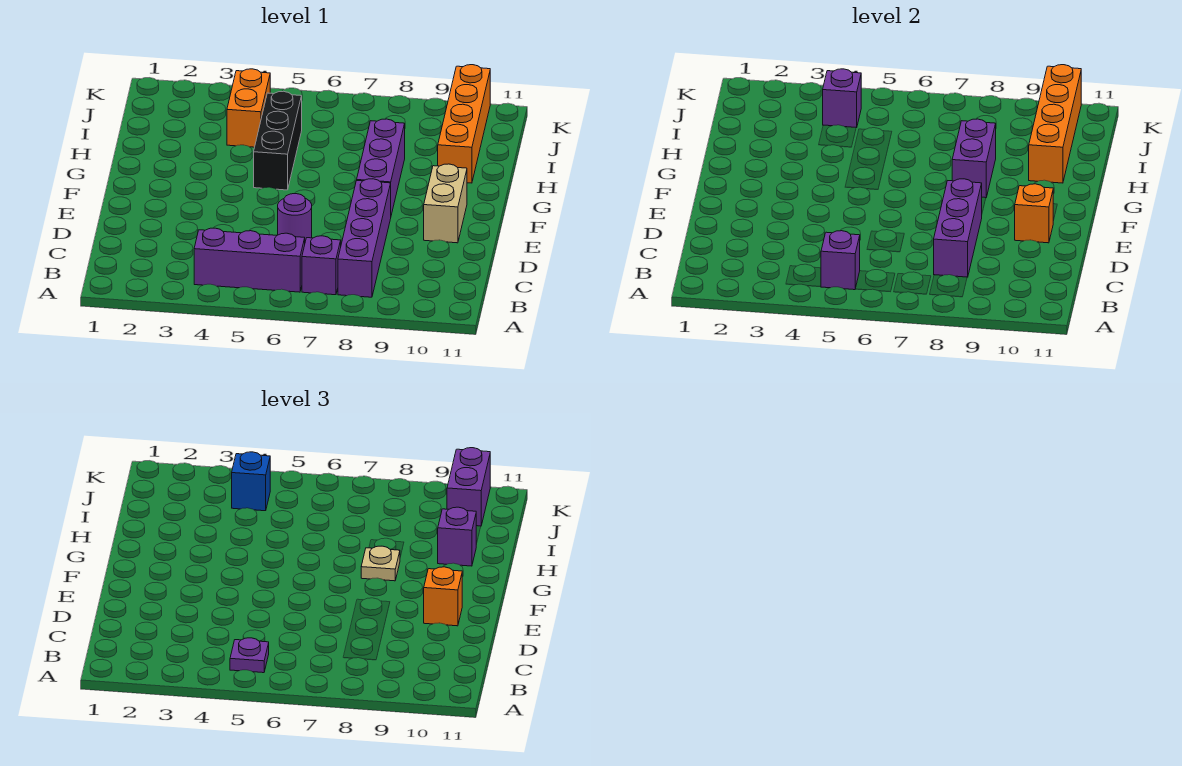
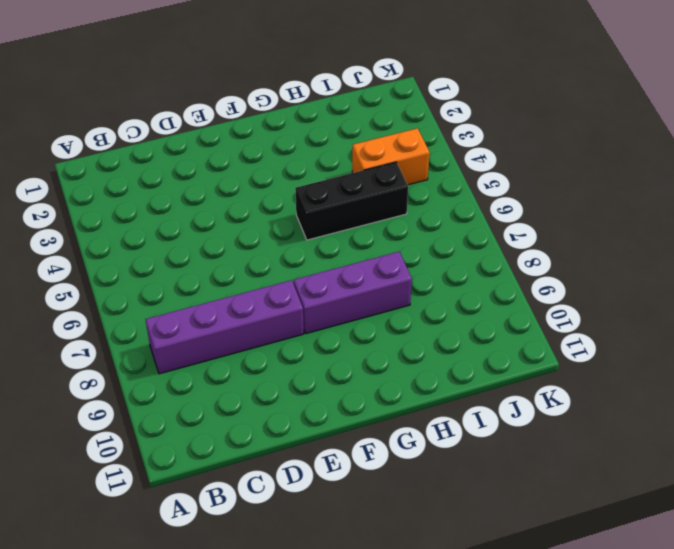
none -> purple brick B4:B6 level 1
none -> purple brick B7 level 1
none -> purple round brick D6 level 1

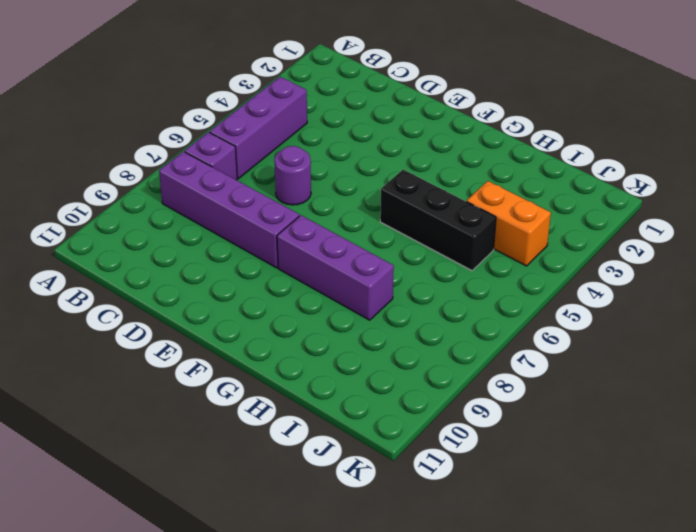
none -> tan brick E10:F10 level 1
none -> orange brick H10:K10 level 1
none -> purple brick B5 level 2

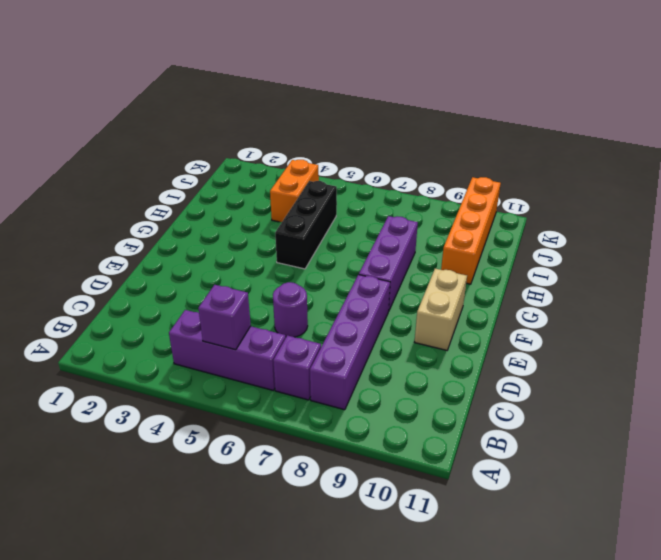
none -> purple brick C8:E8 level 2
none -> orange brick E10 level 2
none -> purple brick G8:H8 level 2

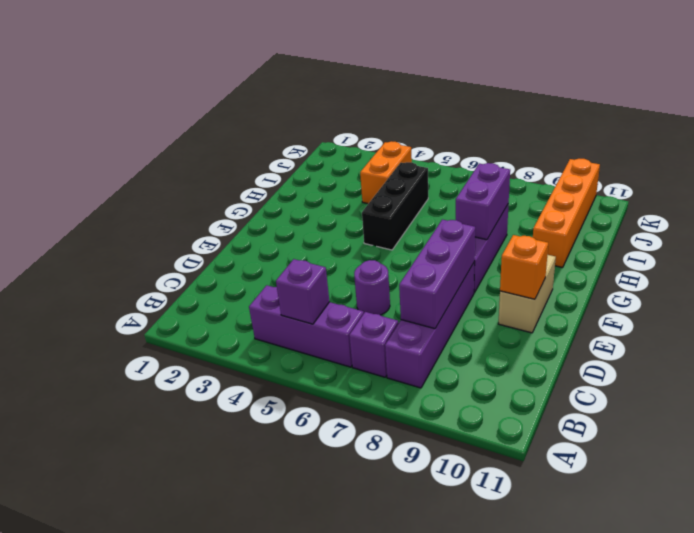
none -> orange brick H10:K10 level 2
none -> purple brick J4 level 2
none -> purple plate B5 level 3

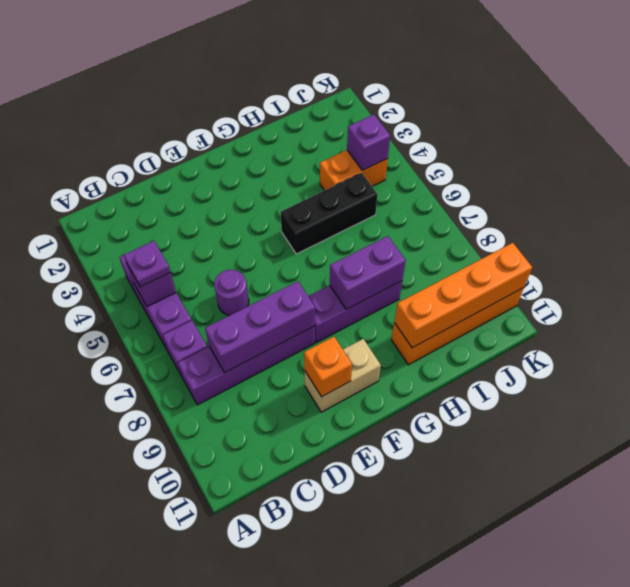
none -> orange brick E10 level 3
none -> tan plate G8 level 3
none -> purple brick H10 level 3

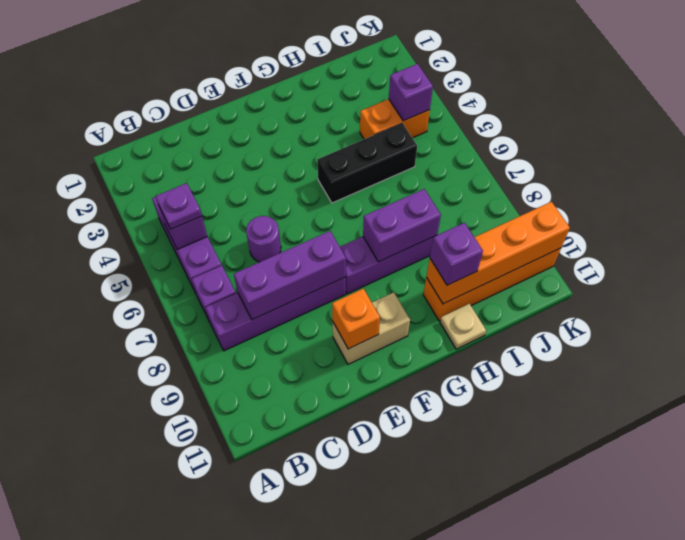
tan plate H11 level 1 -> tan plate G8 level 3
none -> orange brick E10 level 3
none -> blue brick J4 level 3
none -> purple brick J10:K10 level 3

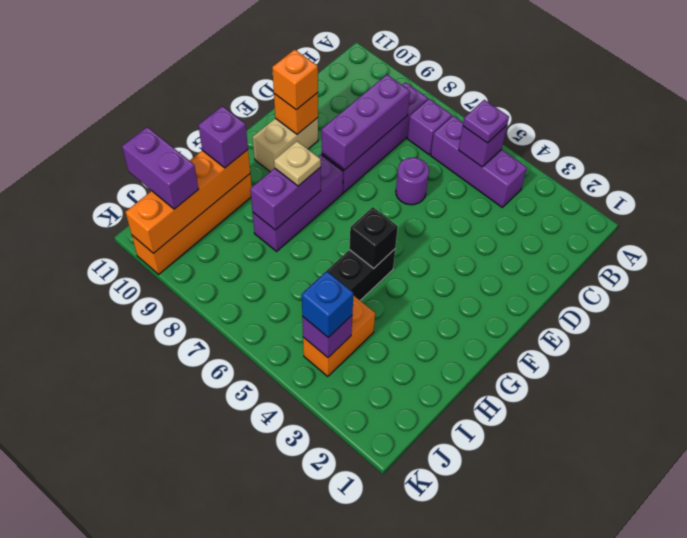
black brick G5 level 2 -> none
purple brick J10:J11 level 3 -> purple brick J10:K10 level 3

